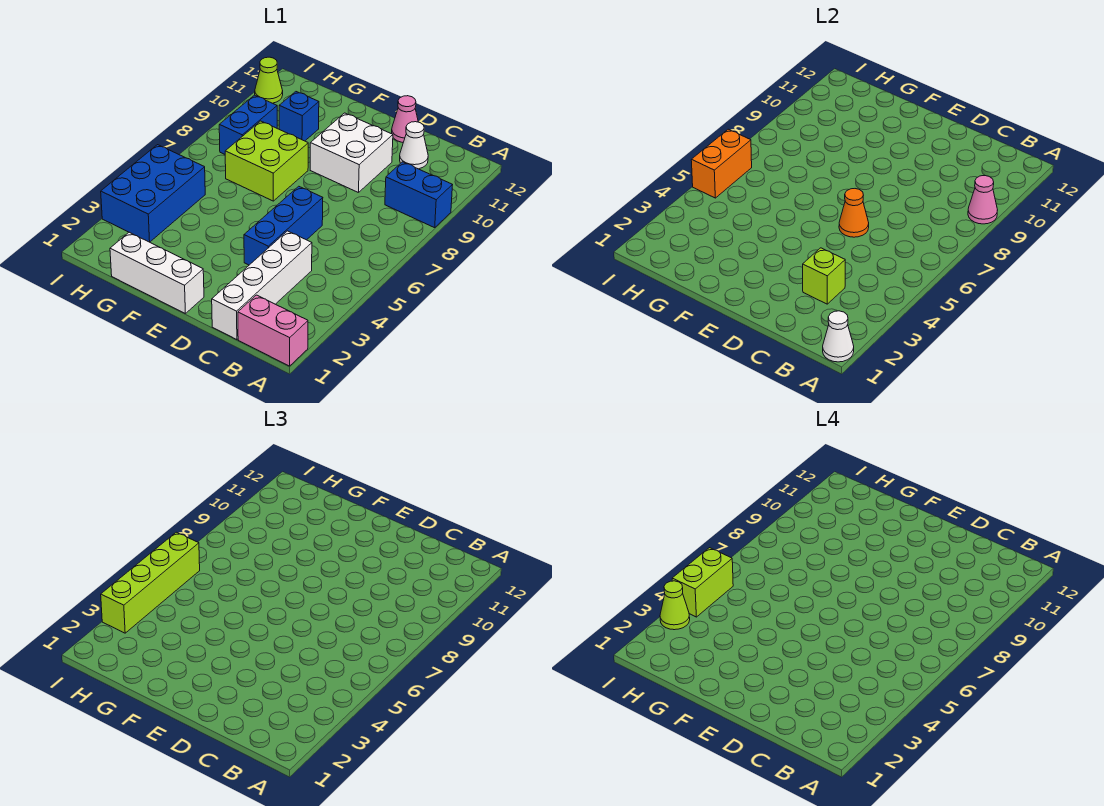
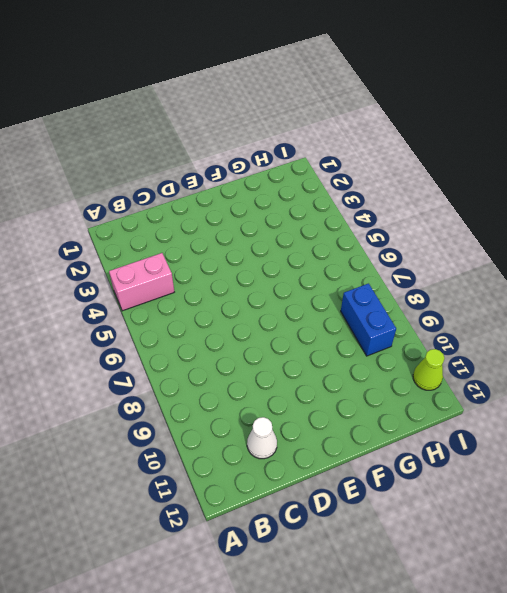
pink brick A4:B4 level 1 -> pink brick A1:B1 level 1
none -> blue brick A9:B9 level 1
none -> white brick C1:C4 level 1
none -> blue brick D4:D6 level 1

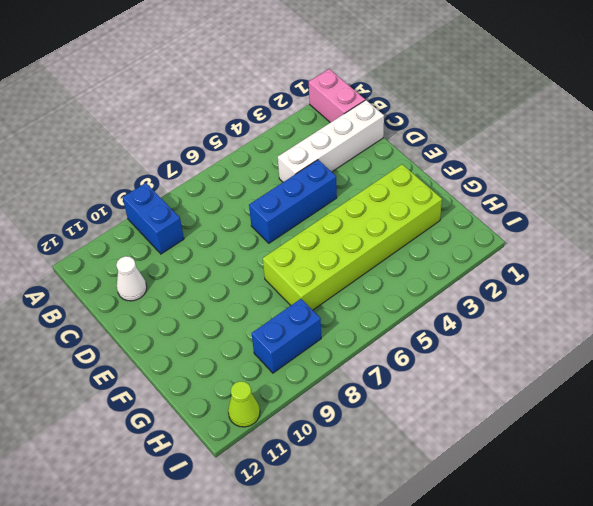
lime brick F2:G7 level 1 -> lime brick F7:G8 level 1
none -> white brick D9:E10 level 1
none -> pink cone D12 level 1
none -> white brick E1:G1 level 1

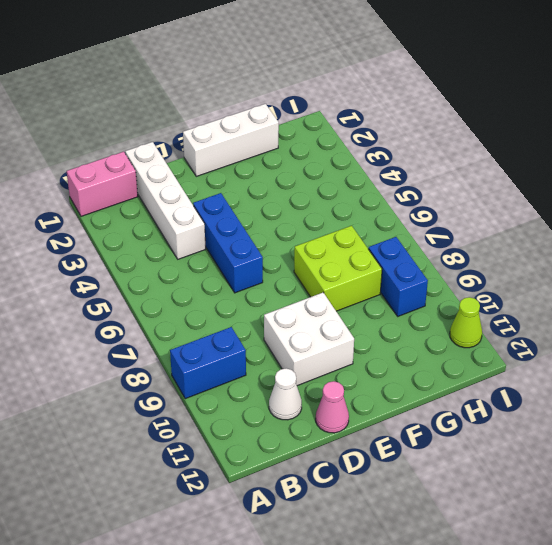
none -> blue brick G10 level 1
none -> blue brick H3:I5 level 1
none -> white cone A1 level 2

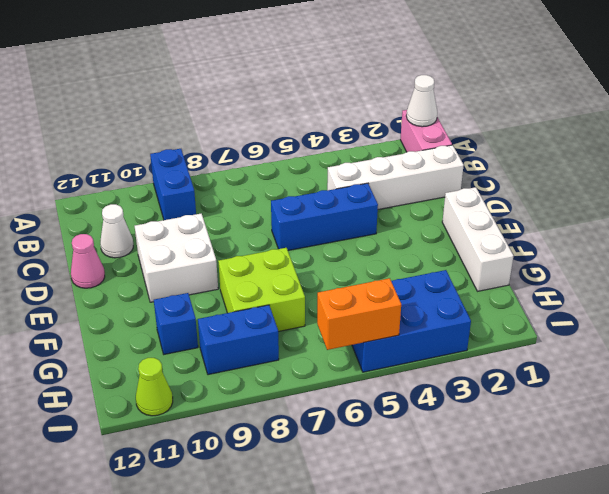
none -> pink cone A9 level 2
none -> lime brick C3 level 2
none -> orange cone D6 level 2

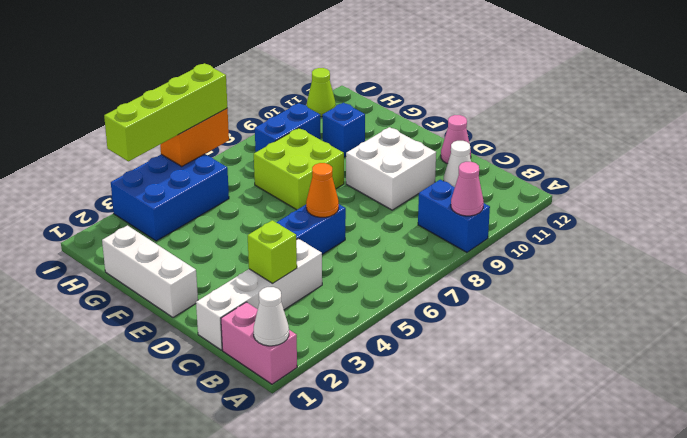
none -> lime cone I3 level 4
none -> lime brick I4:I5 level 4

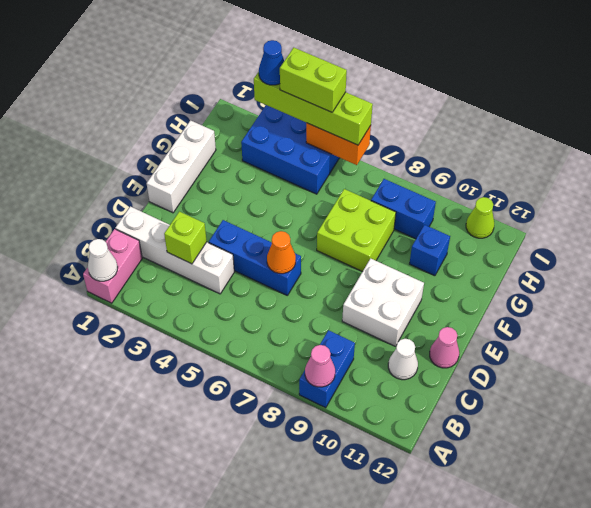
blue cone I3 level 4 -> lime cone I3 level 4

